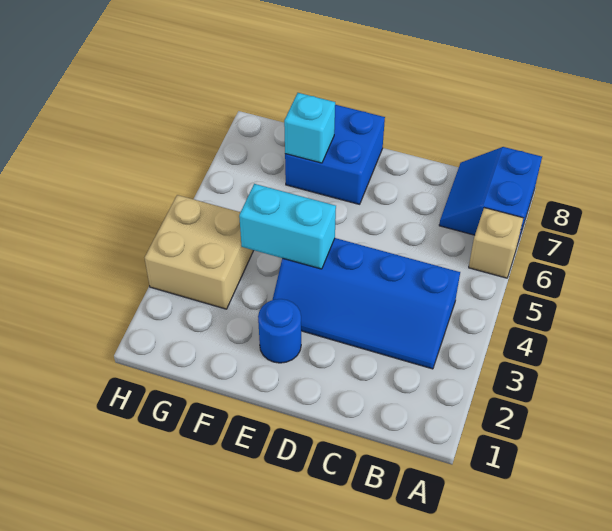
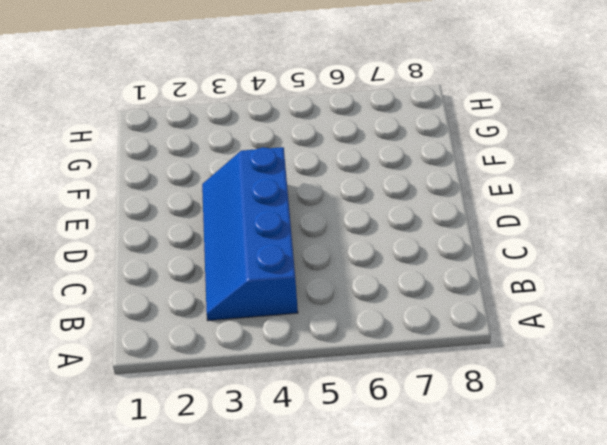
none -> tan brick A6 level 1
none -> blue slope A7:B8 level 1 top A

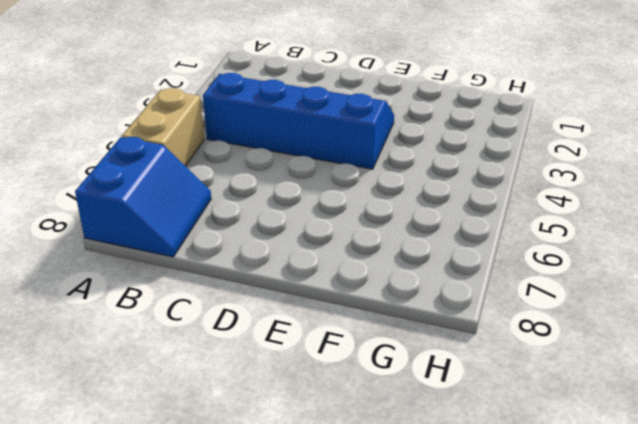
tan brick A5:A6 level 1 -> tan brick A6 level 1
none -> blue round brick E2 level 1
none -> blue brick E7:F8 level 1

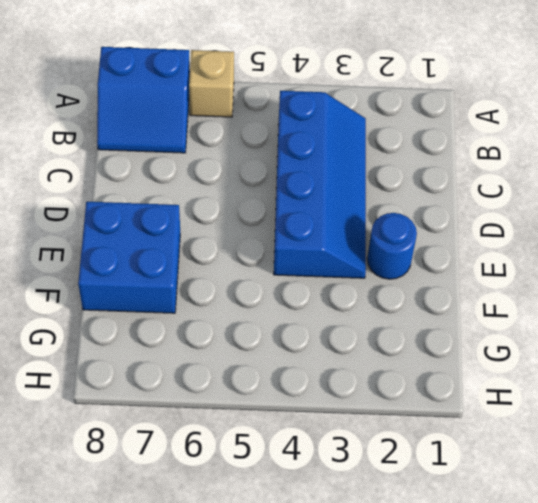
none -> tan brick G3:H4 level 1
none -> cyan brick E4:F4 level 2

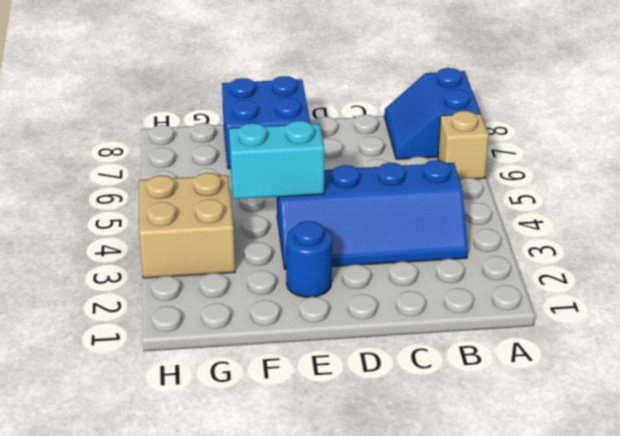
none -> cyan brick F7 level 2

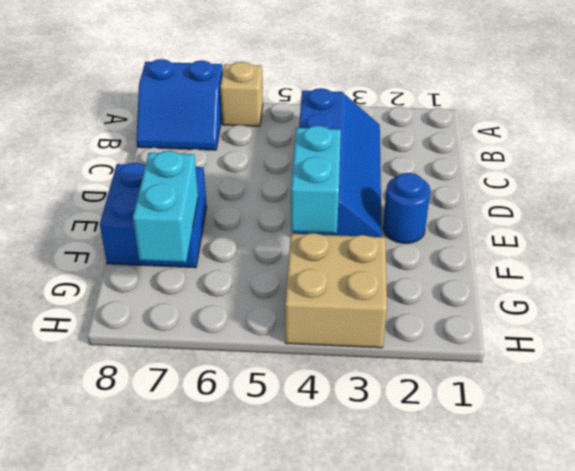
cyan brick F7:G7 level 2 -> cyan brick F7 level 2

